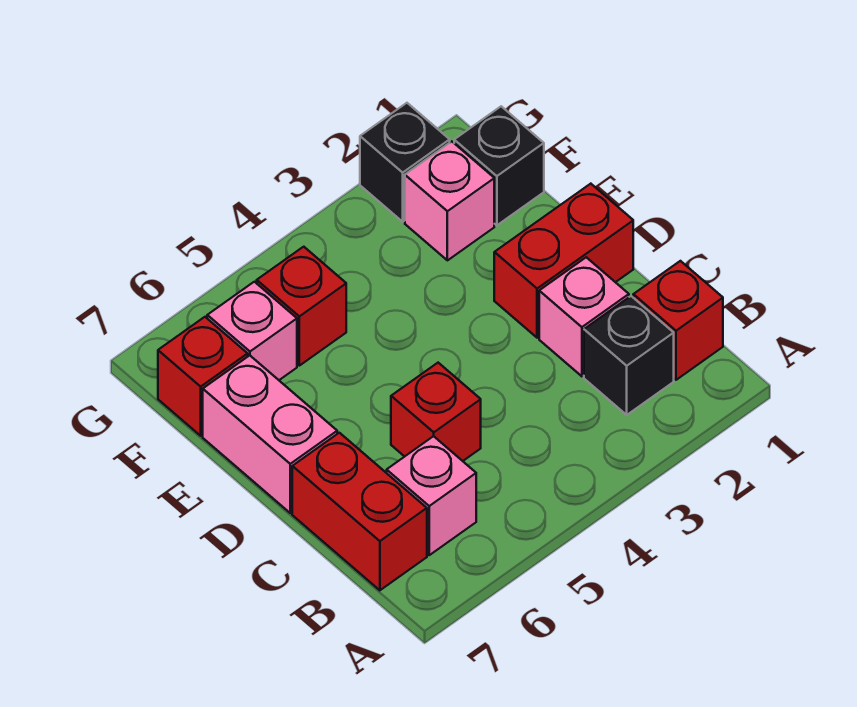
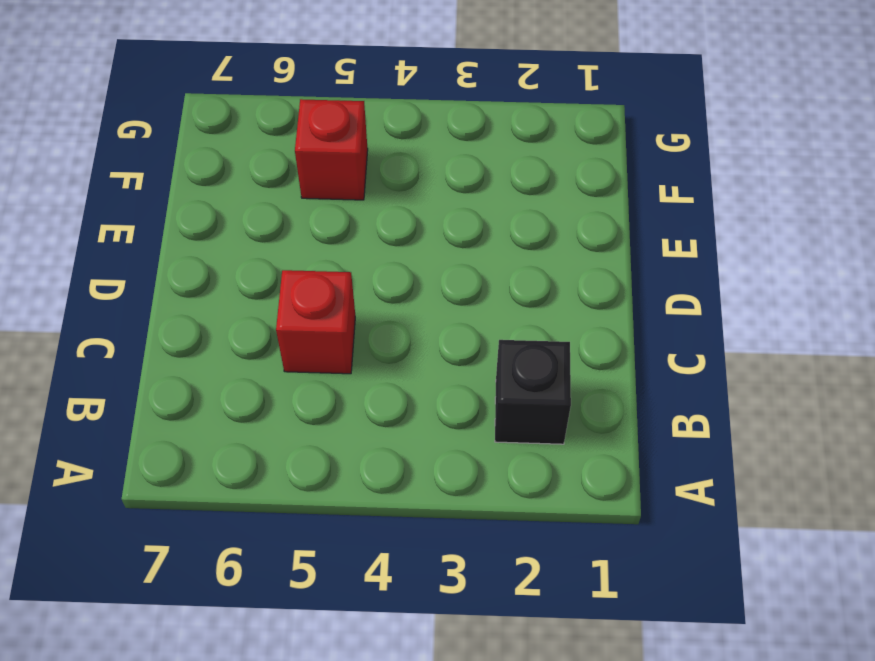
none -> red brick B1 level 1
none -> pink brick B6 level 1
none -> red brick B7:C7 level 1

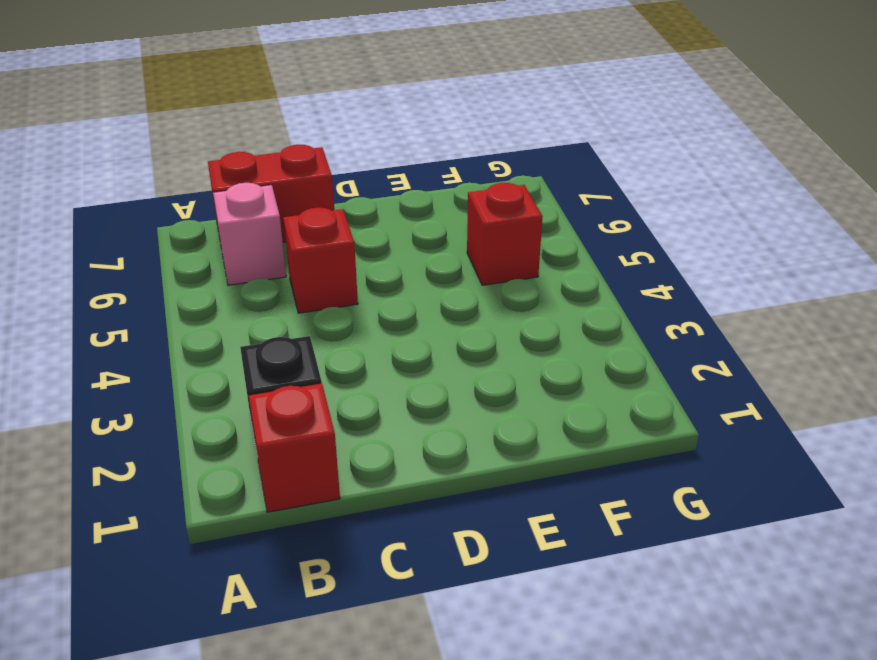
none -> pink brick C2 level 1
none -> red brick D1:D2 level 1
none -> pink brick D7:E7 level 1

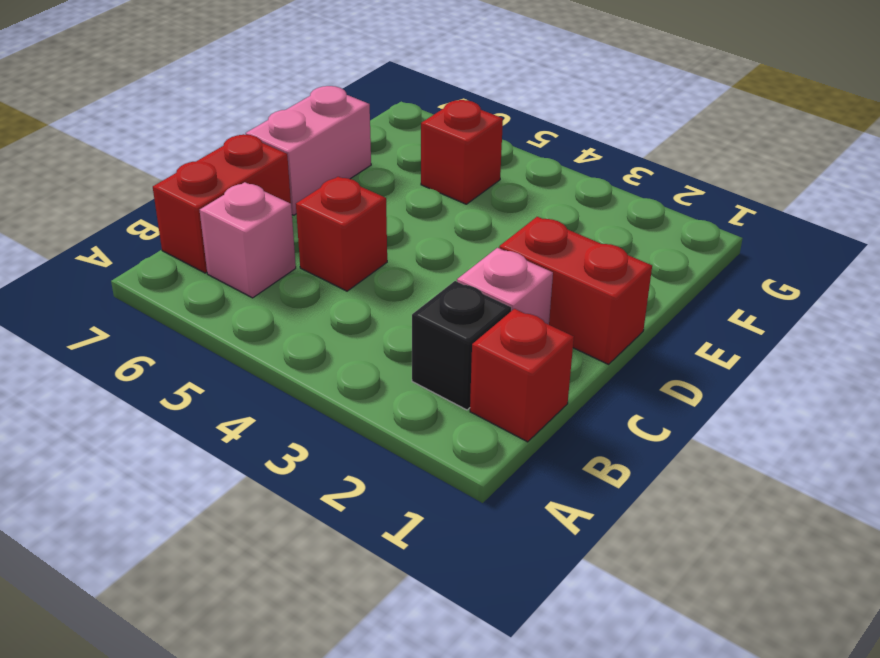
none -> black brick F1 level 1
none -> pink brick F2 level 1
none -> pink brick F6 level 1

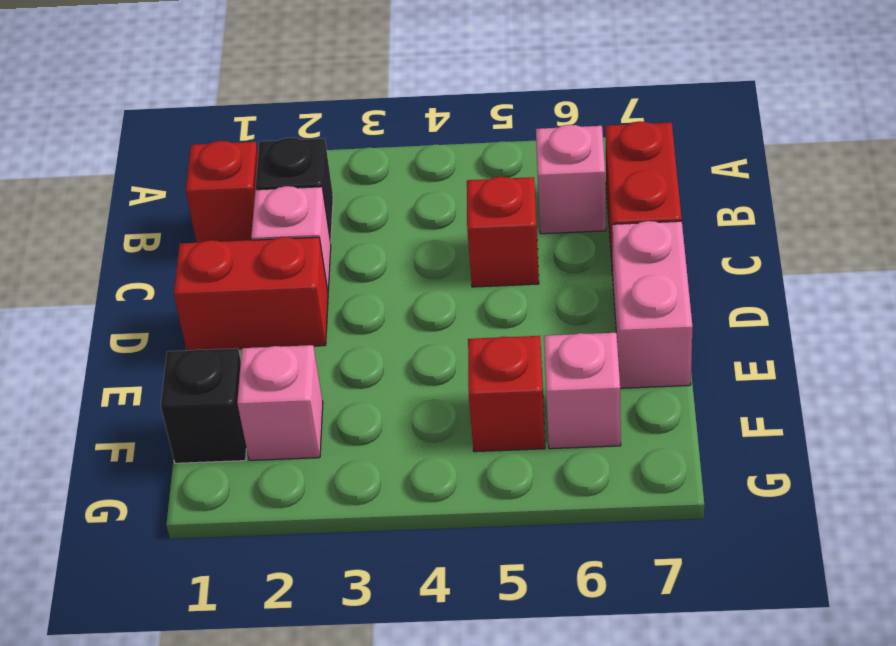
none -> red brick F7 level 1
none -> black brick G2 level 1

